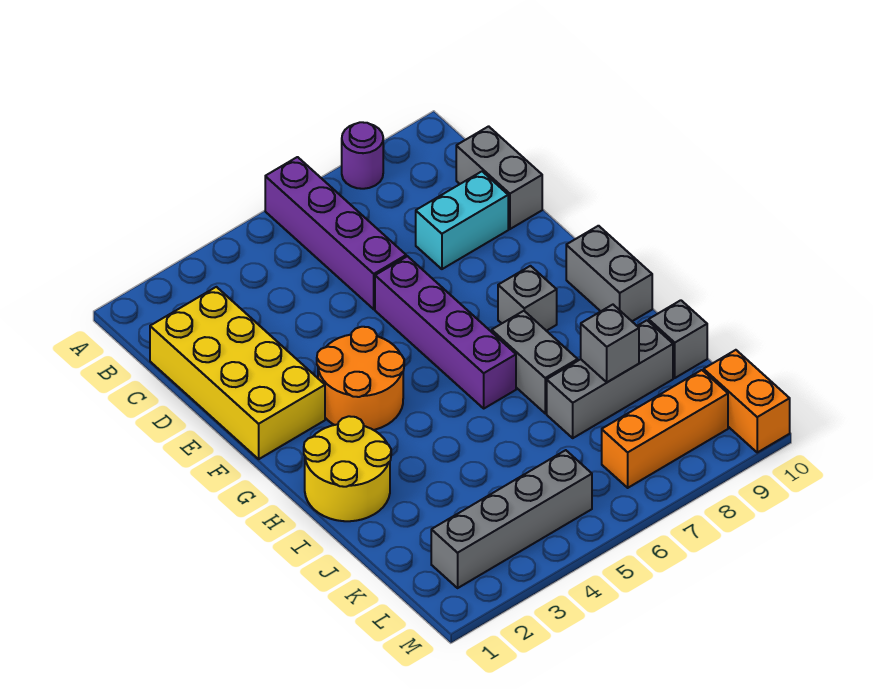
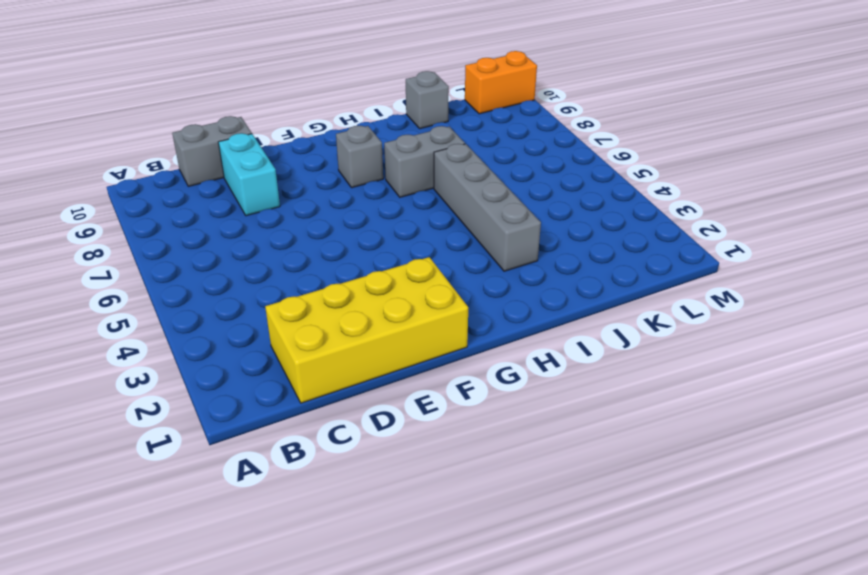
grey brick I3:I6 level 1 -> grey brick L2:L5 level 1
none -> purple brick A6:D6 level 1
none -> purple round brick A8 level 1
none -> purple brick E6:H6 level 1

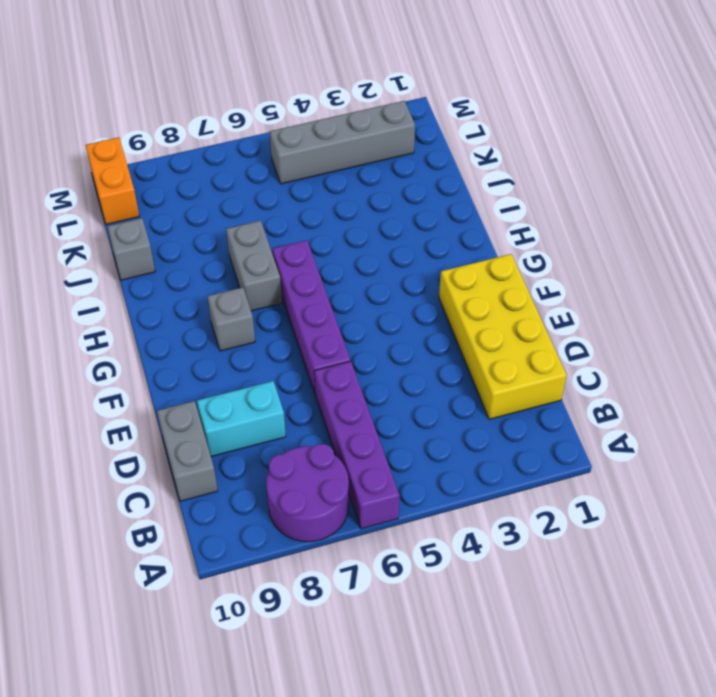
purple round brick A7:B8 level 1 -> purple round brick A8 level 1
none -> orange round brick F3:G4 level 1
none -> grey brick G10:H10 level 1
none -> yellow round brick H1:I2 level 1

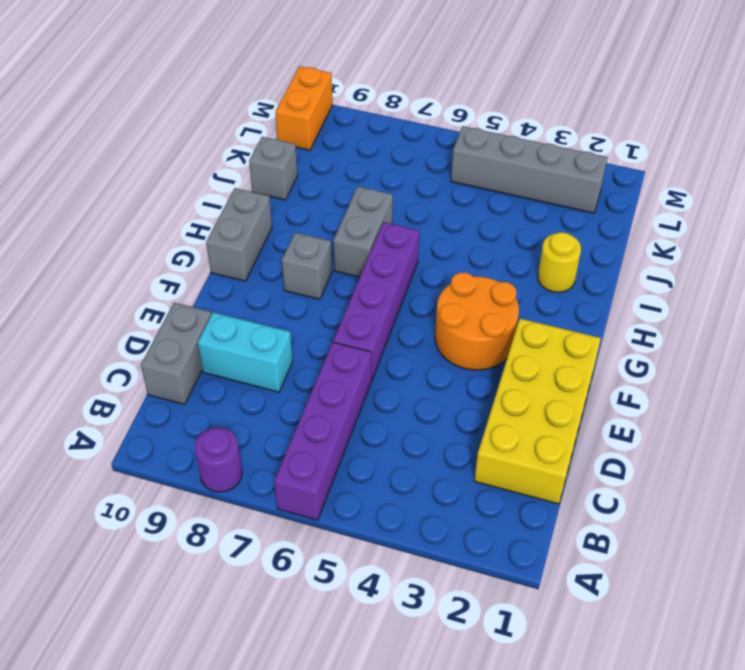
yellow round brick I2 level 1 -> yellow round brick H1:I2 level 1
none -> grey brick J7:J9 level 1
none -> orange brick L7:L9 level 1
none -> grey brick J8 level 2

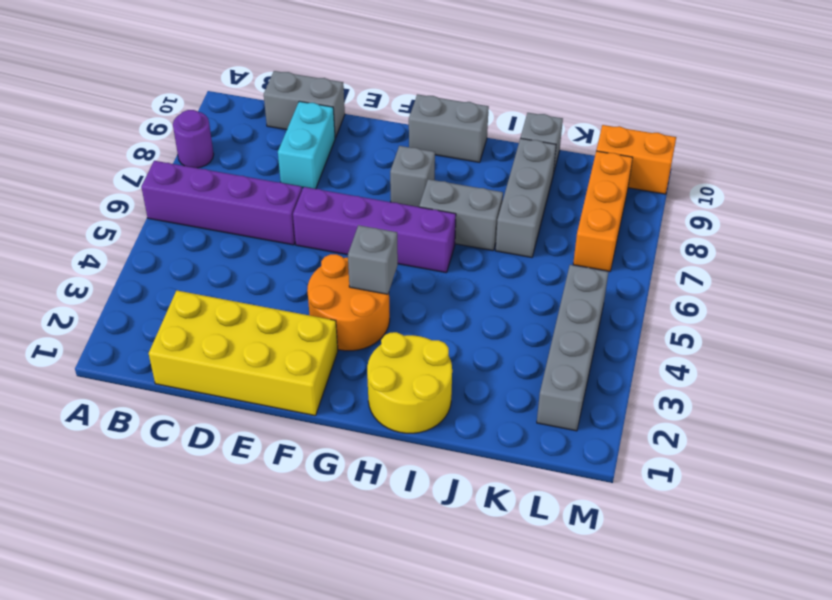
grey brick G4 level 2 -> grey brick J8 level 2

